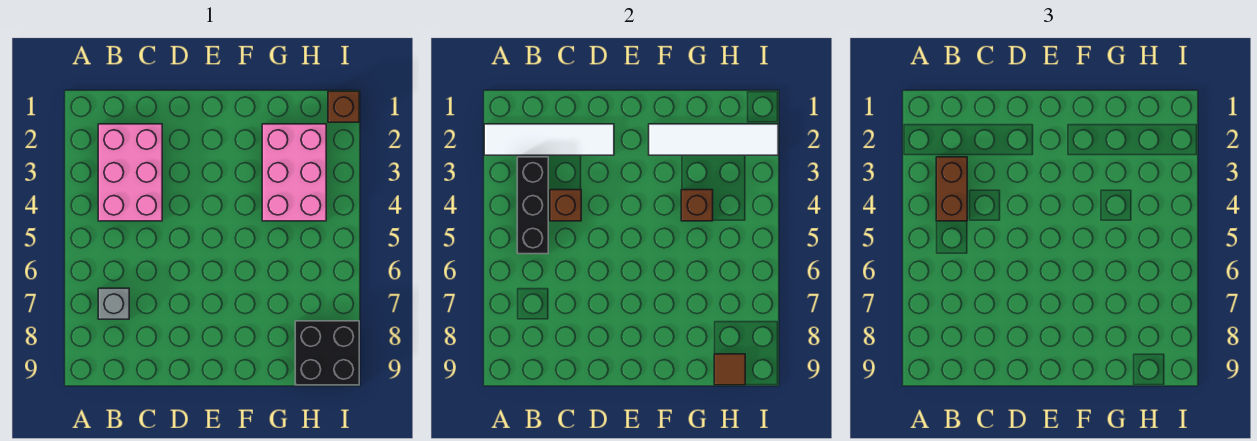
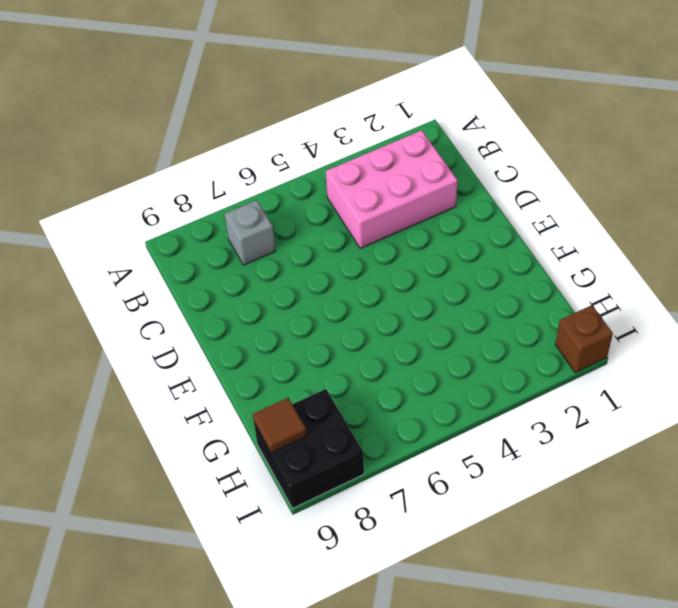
none -> pink brick G2:H4 level 1
none -> white tile A2:D2 level 2
none -> black brick B3:B5 level 2

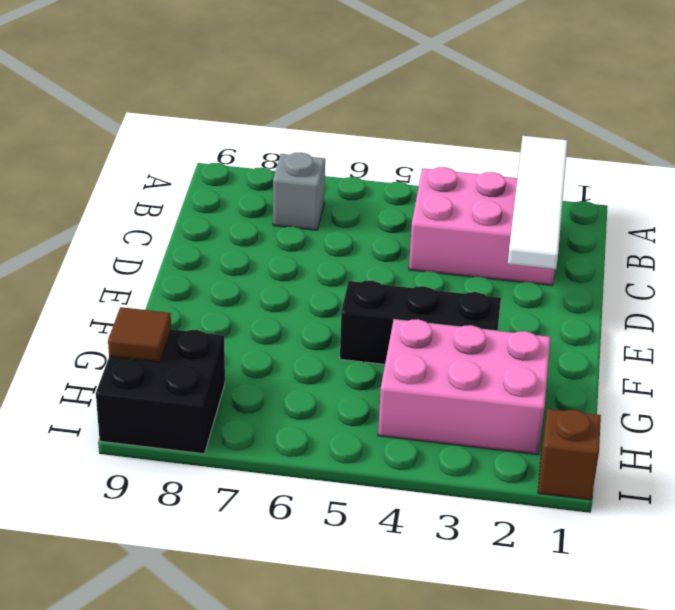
black brick F3:F5 level 1 -> black brick B3:B5 level 2
none -> brown brick C4 level 2
none -> white tile F2:I2 level 2
none -> brown brick G4 level 2

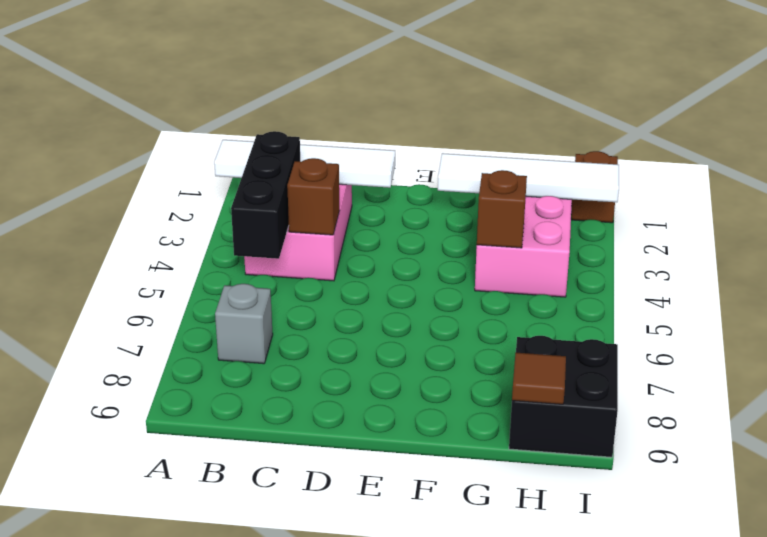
none -> brown brick B3:B4 level 3

